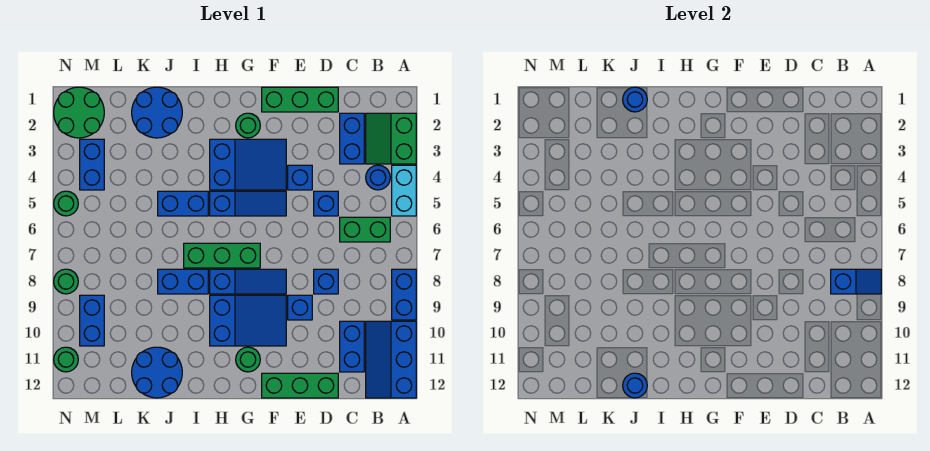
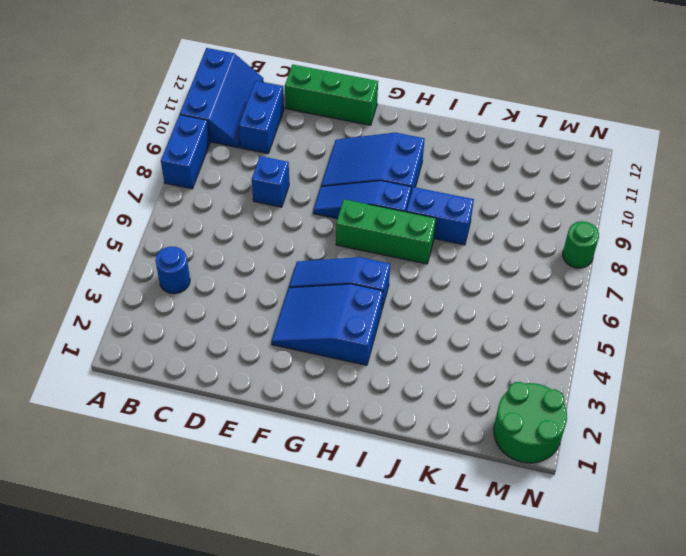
none -> green slope A2:B3 level 1 top A
none -> cyan brick A4:A5 level 1
none -> green brick B6:C6 level 1
none -> blue brick C2:C3 level 1

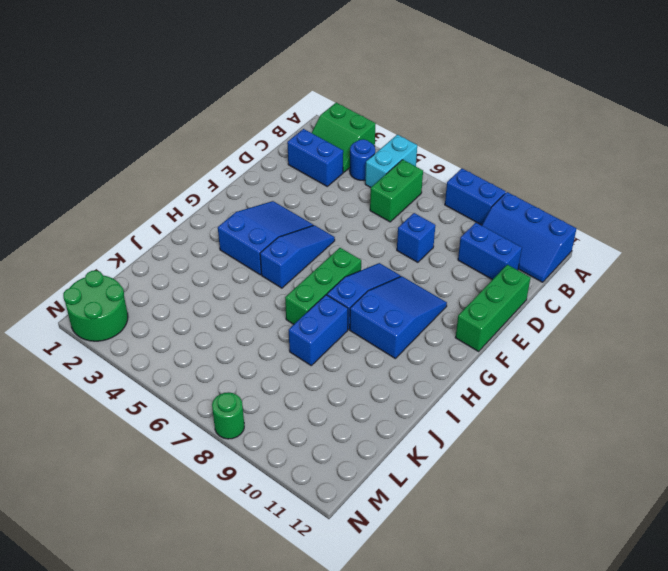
cyan brick A5:B5 level 1 -> cyan brick A4:A5 level 1
none -> green brick D1:F1 level 1
none -> blue brick D5 level 1
none -> blue brick E4 level 1
none -> blue brick E9 level 1

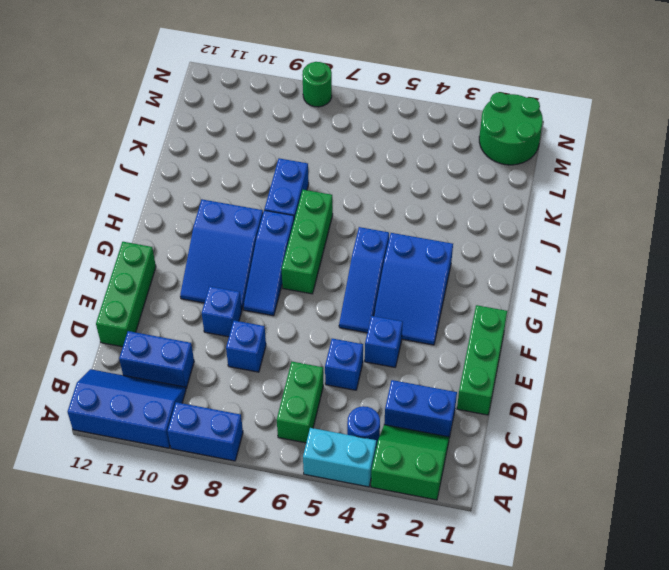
none -> green round brick G2 level 1
none -> green round brick G11 level 1
none -> blue brick I5:J5 level 1
none -> blue round brick J1:K2 level 1

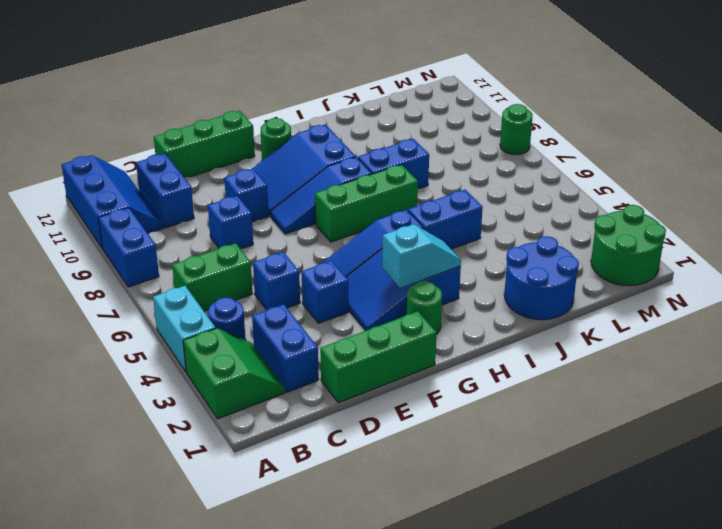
cyan slope G3:H3 level 2 top G -> none
none -> blue round brick J11:K12 level 1
none -> blue brick M3:M4 level 1
none -> blue brick M9:M10 level 1
none -> green round brick N5 level 1

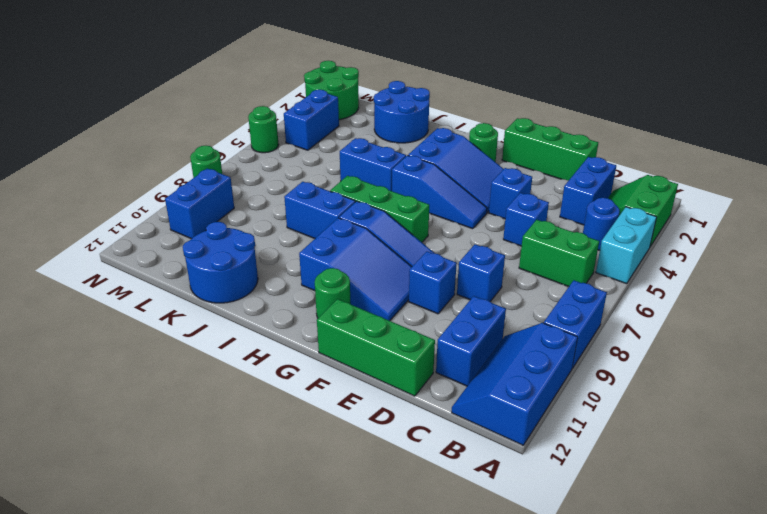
none -> green round brick N11 level 1
none -> blue slope A8:B8 level 2 top B
none -> blue round brick J1 level 2
none -> blue round brick J12 level 2

